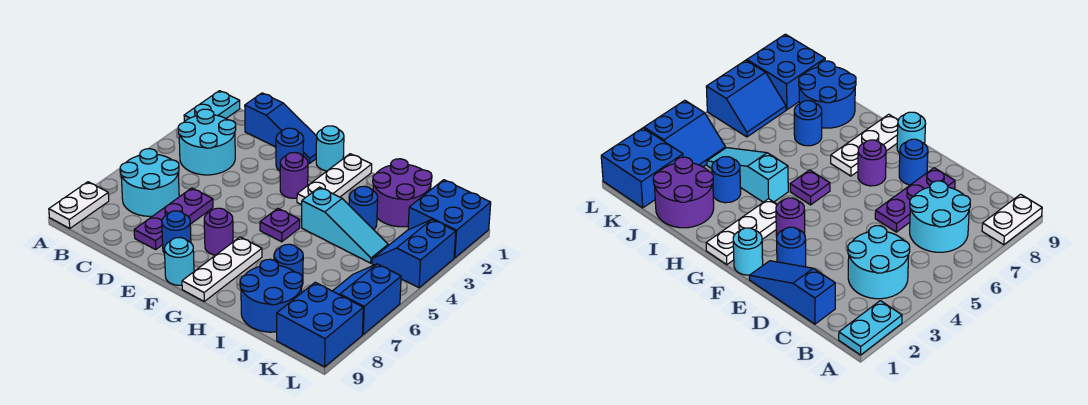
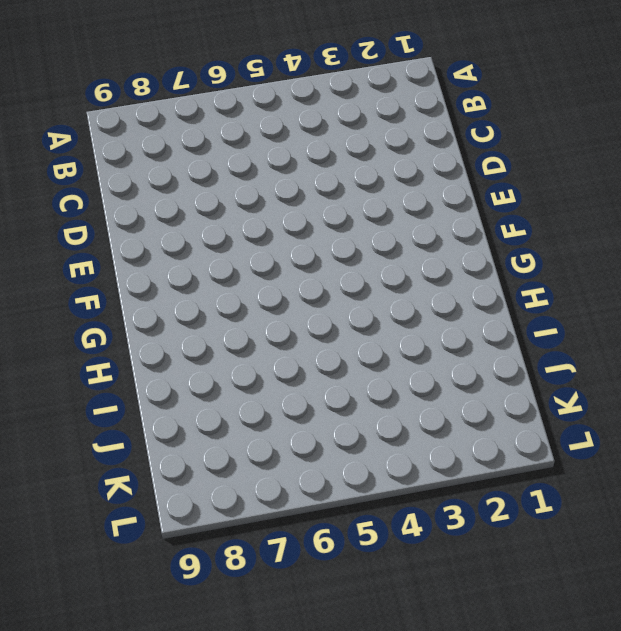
none -> cyan plate A1:A2 level 1
none -> white plate A8:A9 level 1
none -> cyan round brick B3:C4 level 1

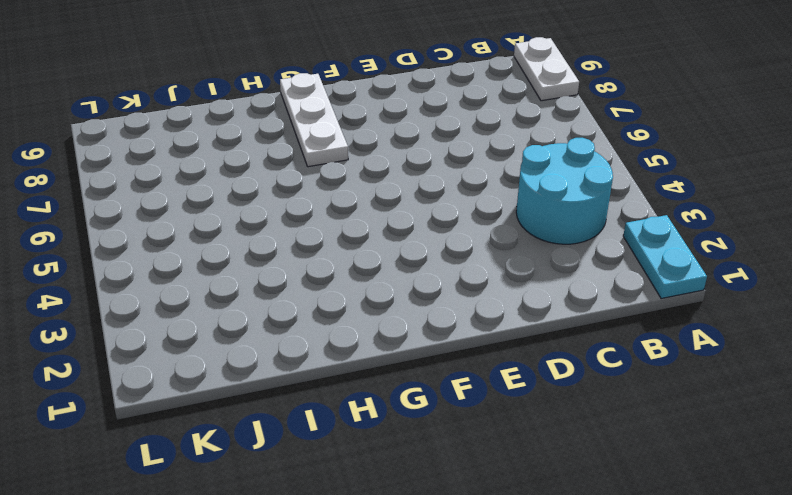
none -> cyan round brick B6:C7 level 1
none -> blue slope C1:E1 level 1 top C
none -> purple plate D6:D8 level 1

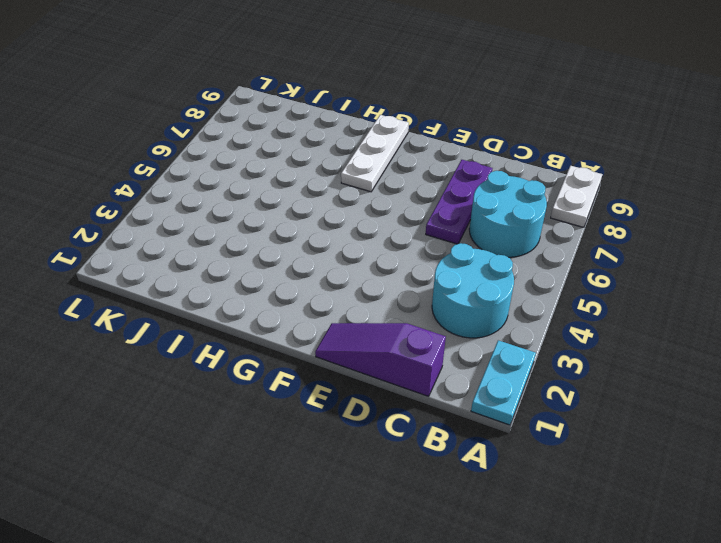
purple slope C1:E1 level 1 top C -> blue slope C1:E1 level 1 top C
none -> blue round brick E2 level 1
none -> blue round brick E8 level 1
none -> cyan round brick F1 level 1

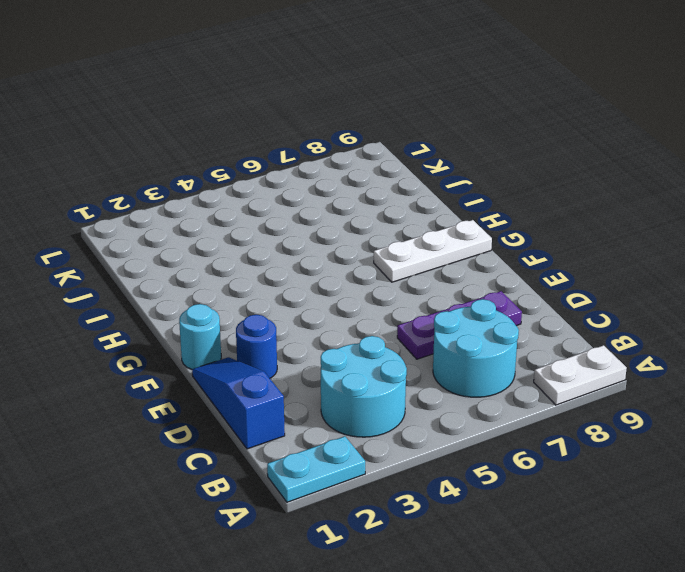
none -> blue round brick E8 level 1
none -> purple round brick F3 level 1
none -> purple round brick F7 level 1

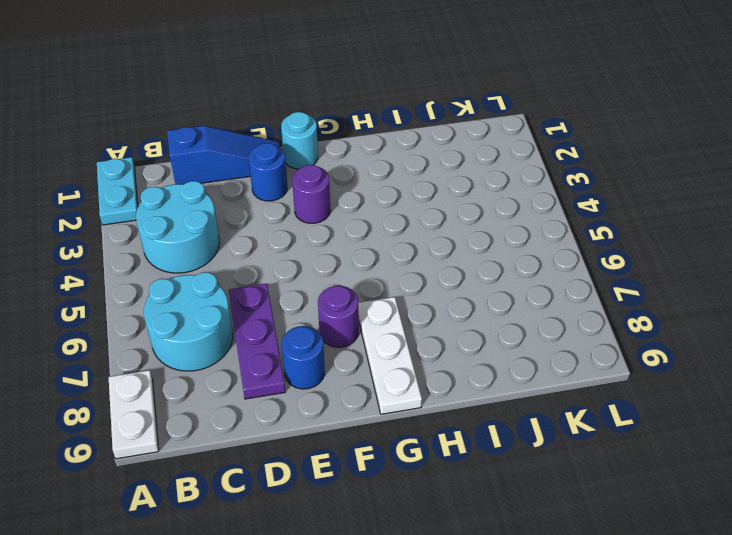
none -> cyan round brick F9 level 1
none -> white plate G1:G3 level 1
none -> purple plate G5 level 1

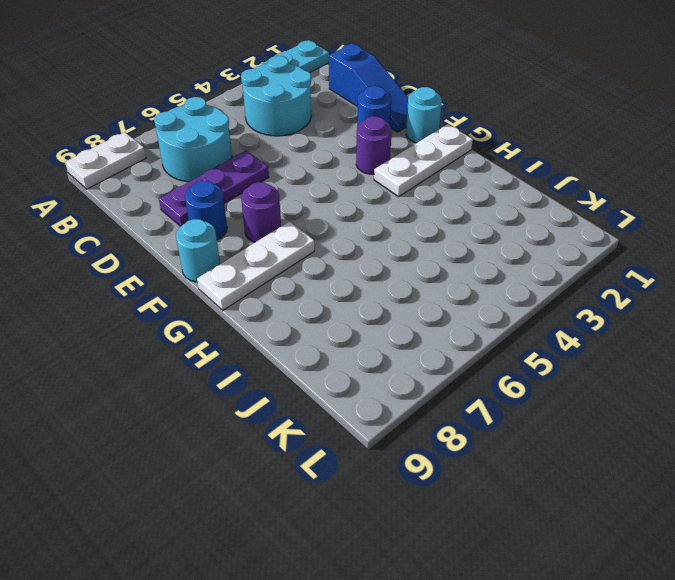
none -> purple plate G5 level 1
none -> cyan slope H4:J4 level 1 top H
none -> purple round brick I1:J2 level 1

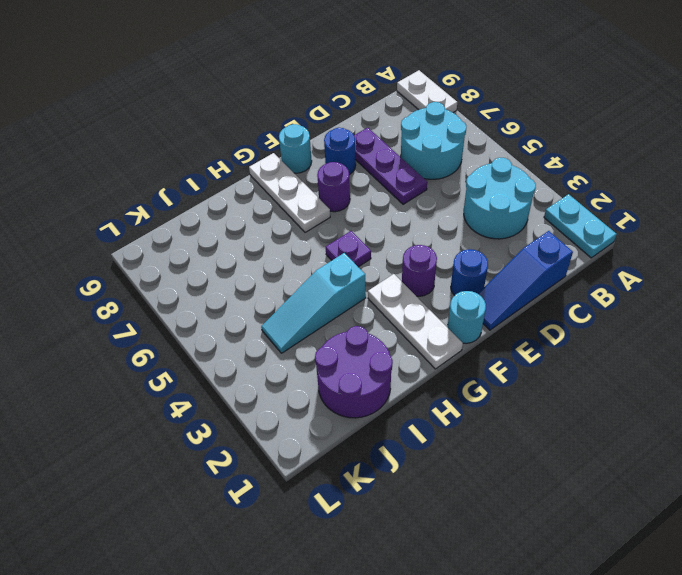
none -> blue round brick I3 level 1
none -> blue round brick I7 level 1
none -> blue round brick I8:J9 level 1

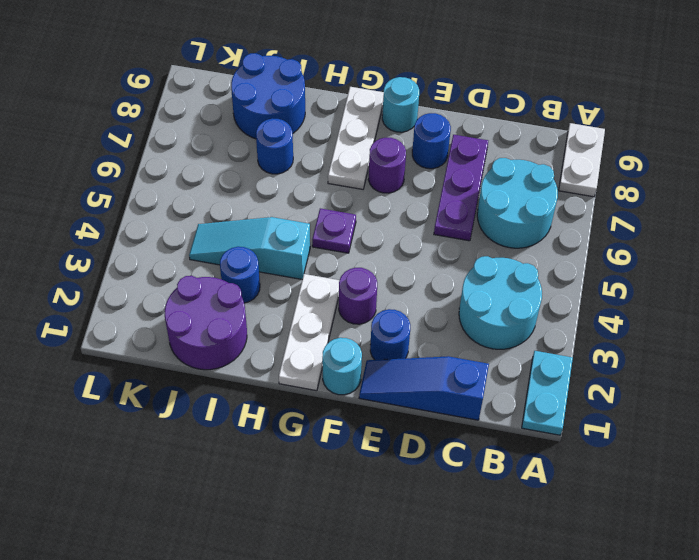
none -> blue brick K1:L2 level 1
none -> blue slope K3:L4 level 1 top L
none -> blue slope K6:L7 level 1 top L

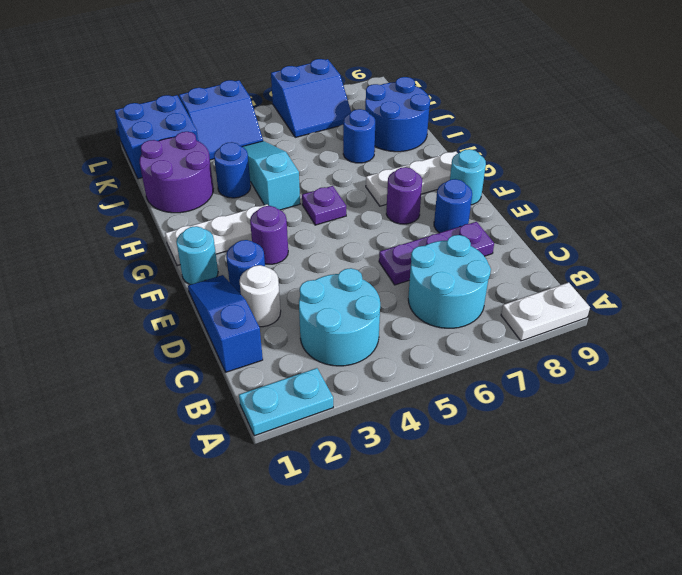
white round brick D2 level 1 -> none
none -> blue brick K8:L9 level 1

